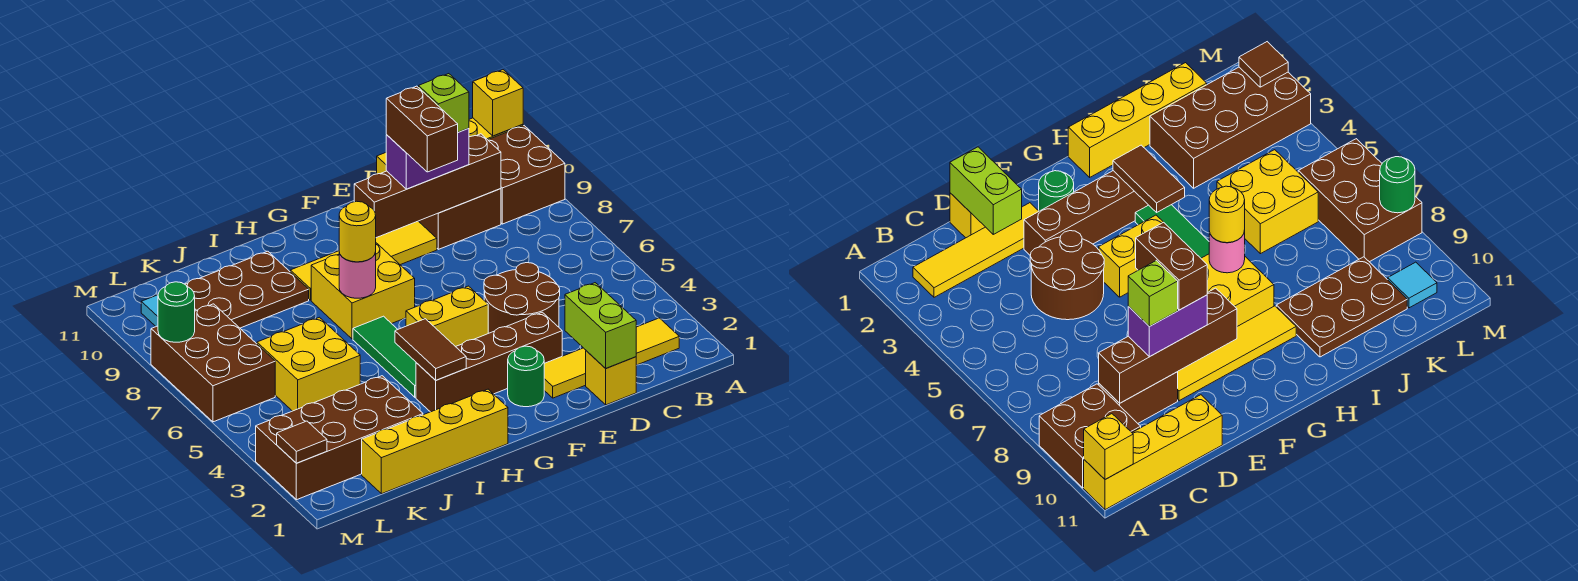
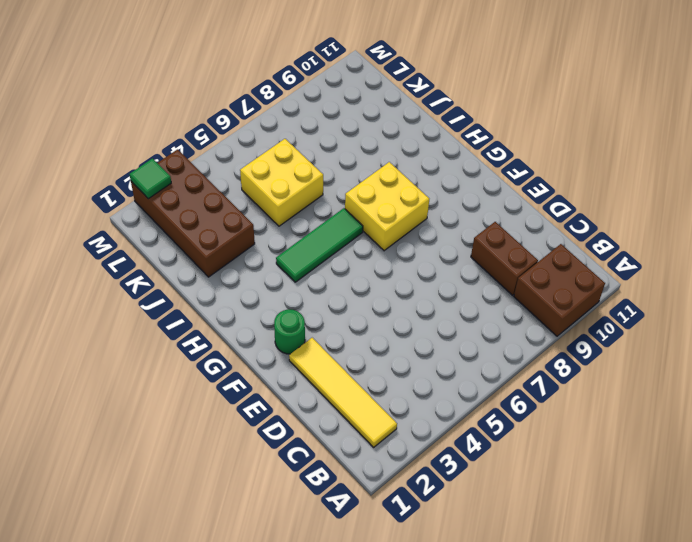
green tile M2 level 2 -> brown tile M2 level 2
none -> yellow brick A11:D11 level 1
none -> yellow brick D1 level 1
none -> brown round brick D4:E5 level 1

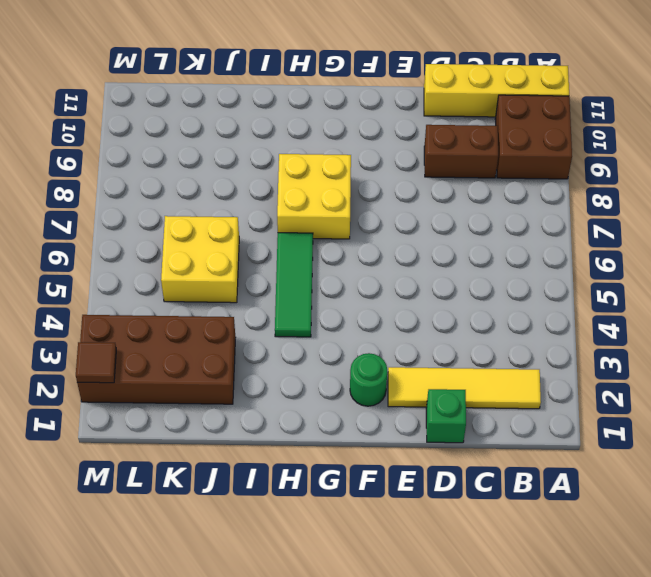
green brick D1 level 1 -> yellow brick D1 level 1
none -> brown round brick D4:E5 level 1
none -> brown brick E3:H3 level 1
none -> yellow tile E9:H9 level 1

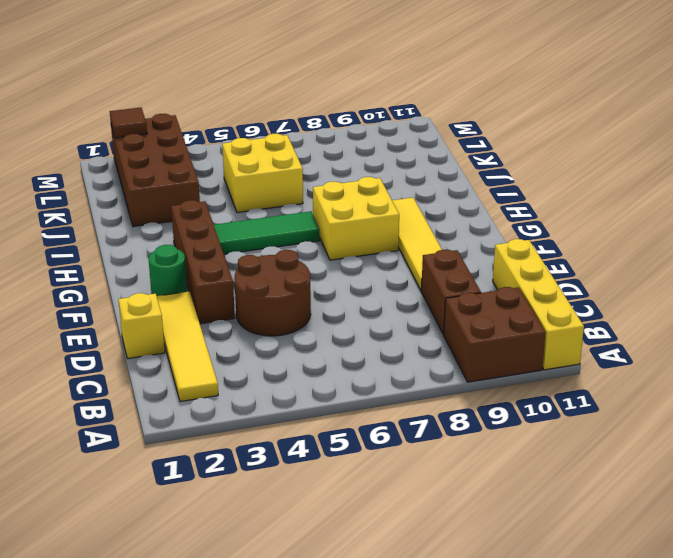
none -> yellow brick F5:G5 level 1
none -> yellow brick H1:K1 level 1
none -> brown plate I9:K10 level 1

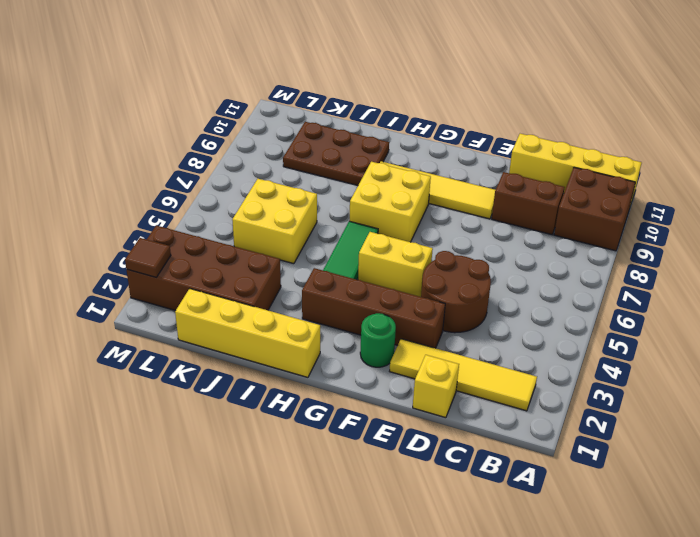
none -> brown brick L6:M8 level 1
none -> cyan tile L10 level 1
none -> yellow brick A11 level 2

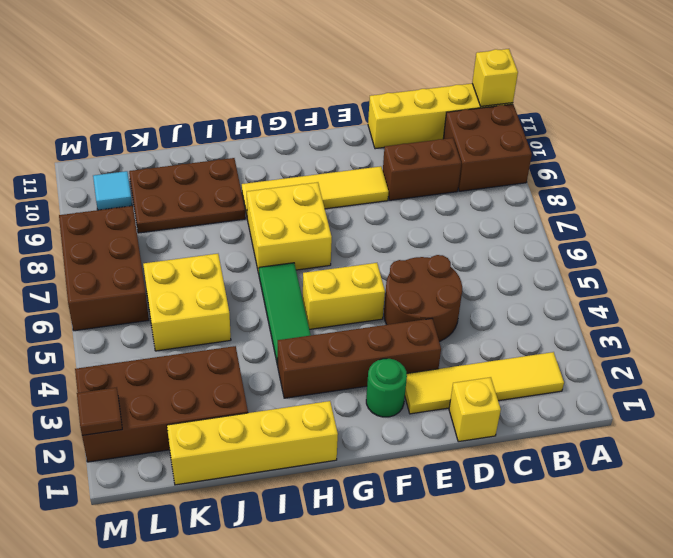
none -> brown brick C9:F9 level 2
none -> lime brick D1:D2 level 2
none -> brown tile H3:H4 level 2

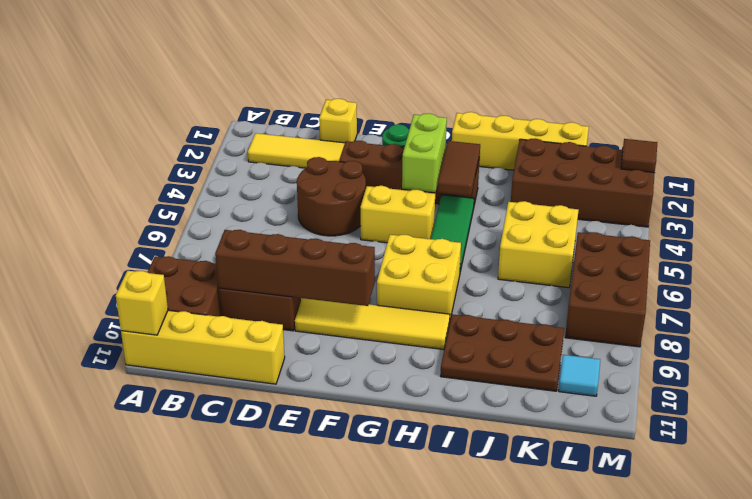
lime brick G3:G4 level 2 -> lime brick D1:D2 level 2
none -> pink round brick H7 level 2
none -> green round brick M8 level 2
none -> purple brick D9:E9 level 3

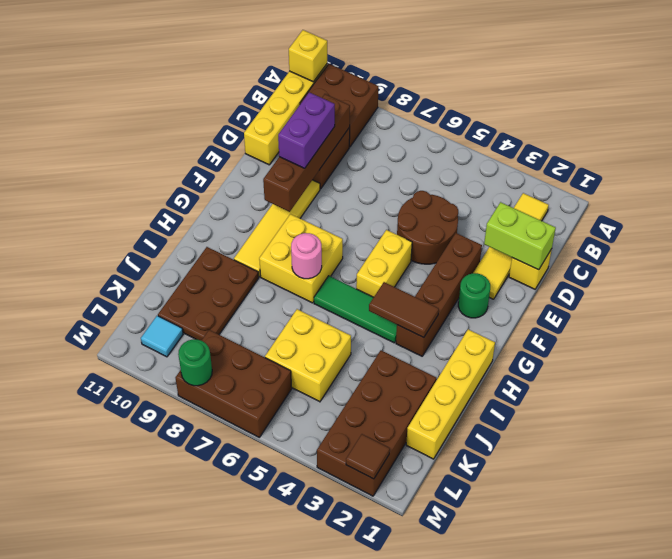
none -> yellow round brick H7 level 3
none -> lime brick D9 level 4
none -> brown brick E8:E9 level 4

